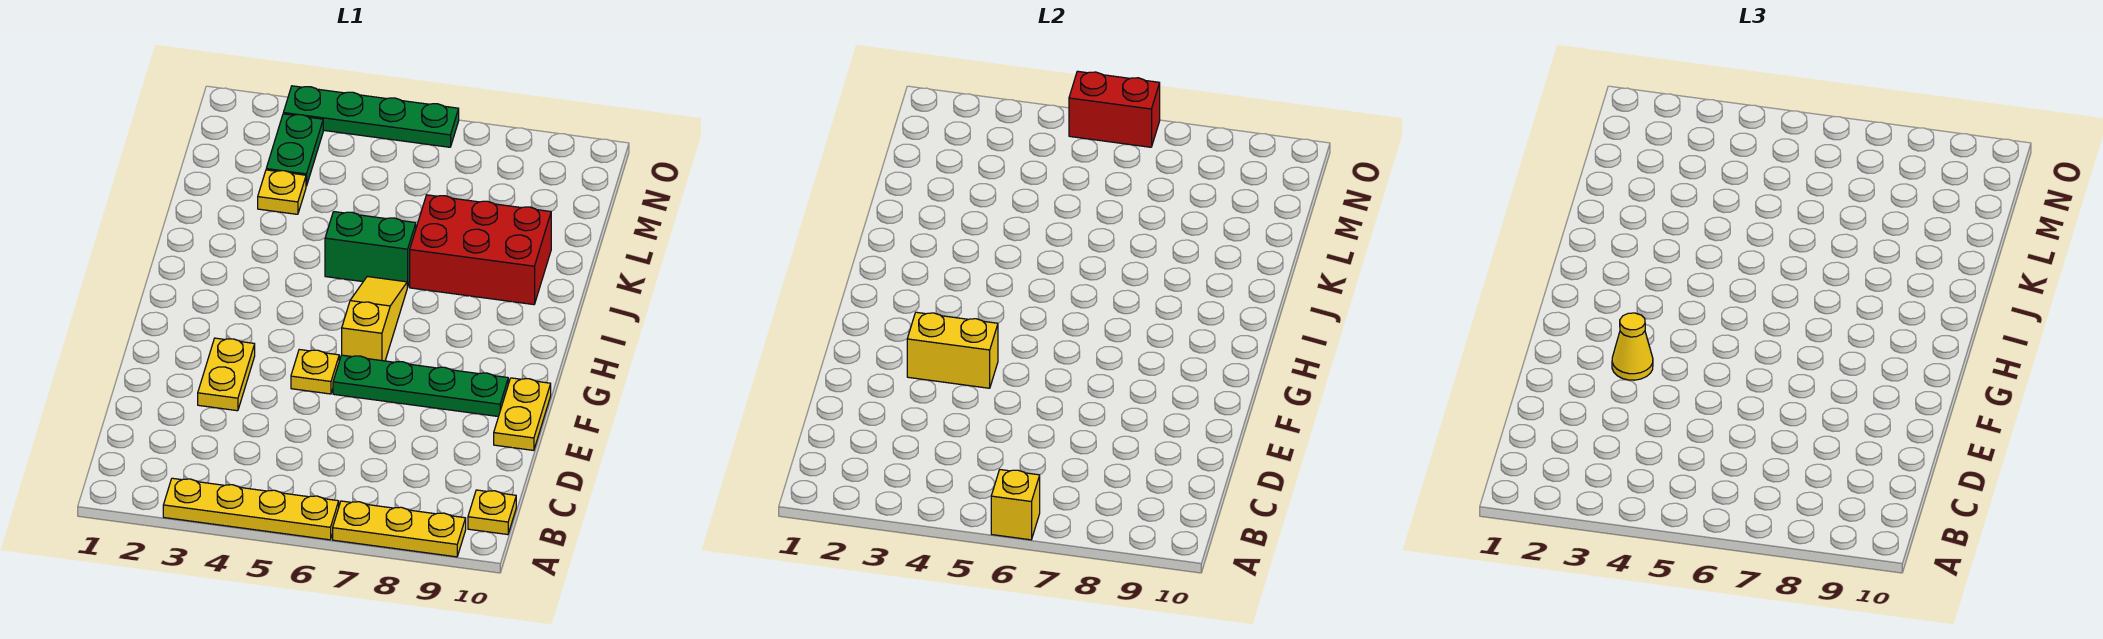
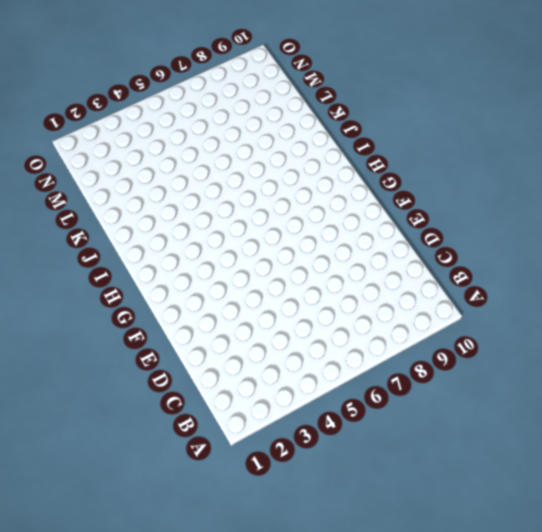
none -> yellow plate A3:A6 level 1
none -> yellow plate A7:A9 level 1
none -> yellow plate B10 level 1

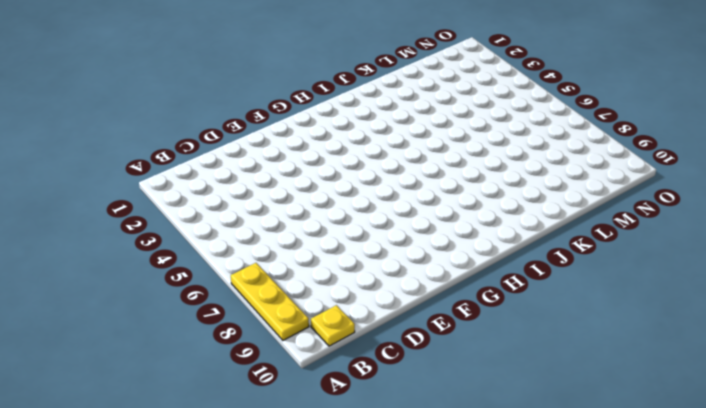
none -> yellow plate A3:A6 level 1
none -> yellow plate E3:F3 level 1
none -> yellow plate E10:F10 level 1

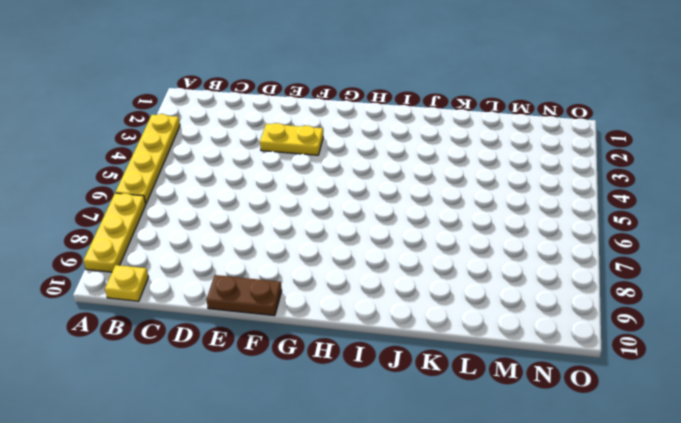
brown plate E10:F10 level 1 -> yellow plate E10:F10 level 1
none -> yellow plate F5 level 1
none -> green plate F6:F9 level 1
none -> yellow slope G6:I6 level 1 top G

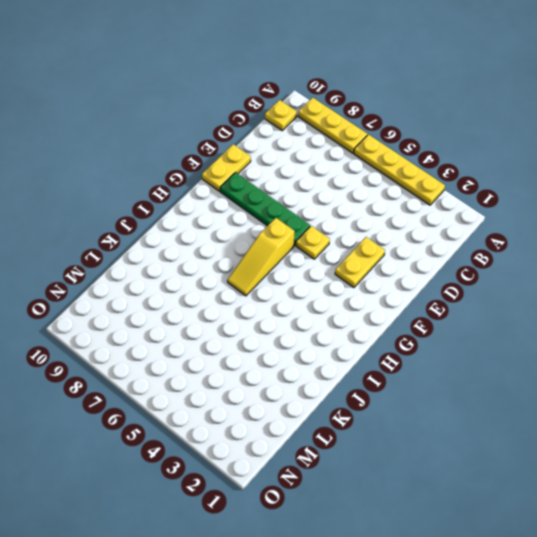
none -> green brick J5:J6 level 1
none -> red brick J7:K9 level 1
none -> yellow plate L3 level 1

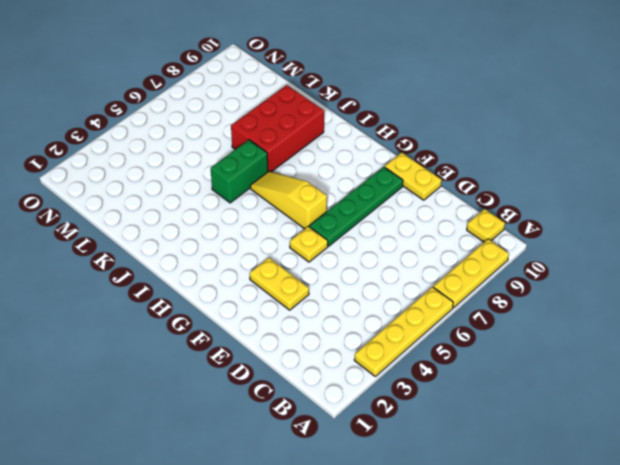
none -> yellow plate L3 level 1
none -> green plate M3:N3 level 1
none -> green plate O3:O6 level 1

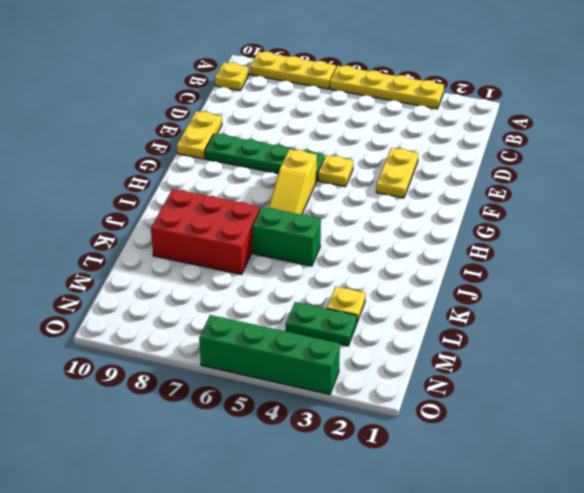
green plate M3:M4 level 1 -> green plate M3:N3 level 1
green brick O3:O6 level 1 -> green plate O3:O6 level 1
none -> yellow brick A6 level 2
none -> yellow brick F3:F4 level 2
none -> red brick O5:O6 level 2

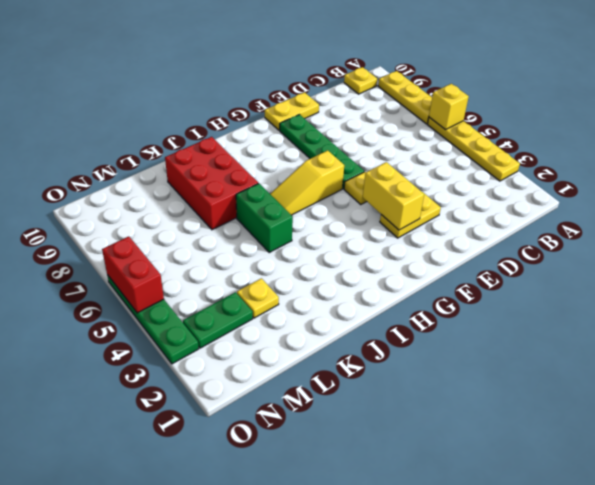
none -> yellow cone F3 level 3

